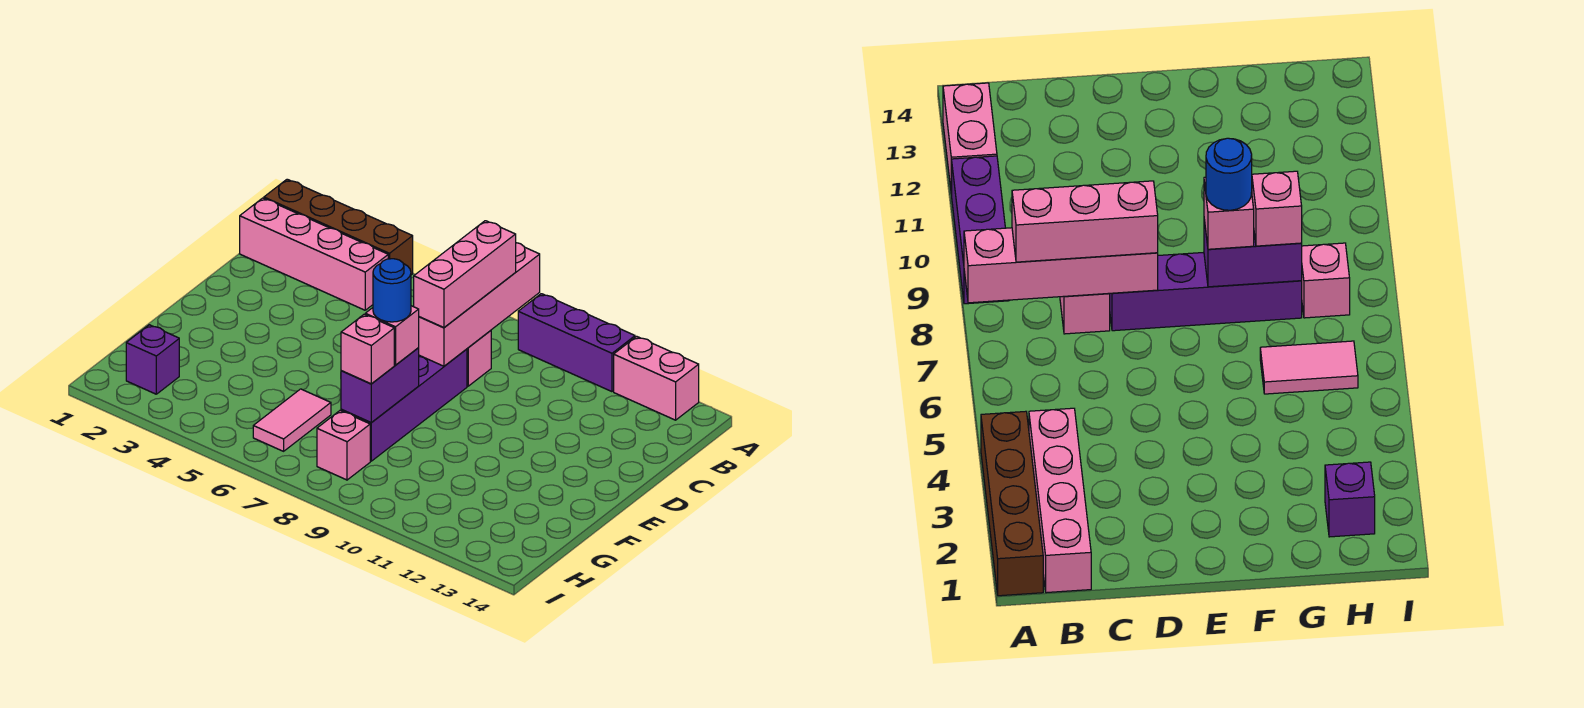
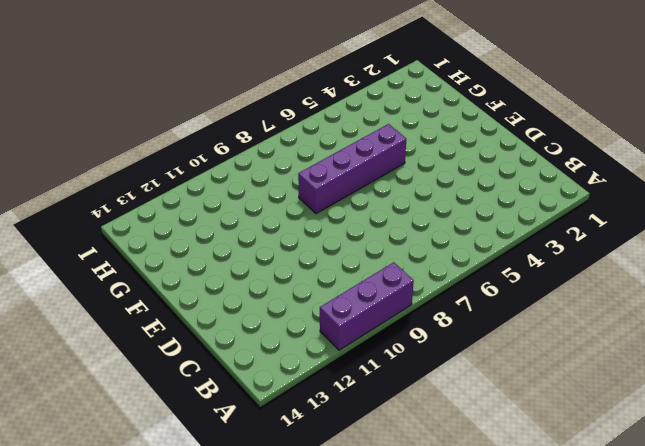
purple brick F5:F8 level 1 -> purple brick D8:G8 level 1
none -> brown brick A1:A4 level 1
none -> pink brick A12:A13 level 1
none -> pink brick B1:B4 level 1

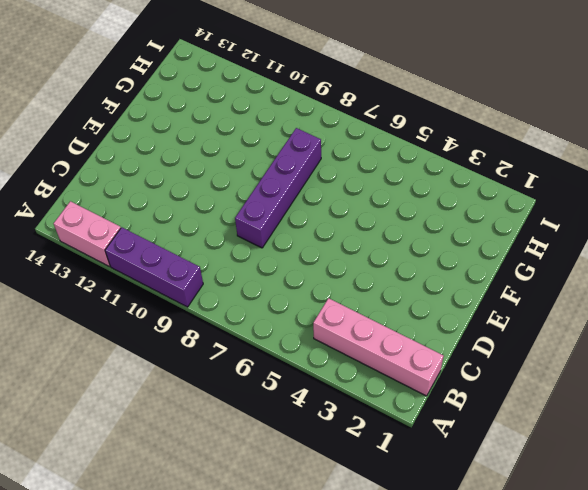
none -> brown brick A1:A4 level 1
none -> pink brick C8 level 1
none -> pink tile G6:H6 level 1

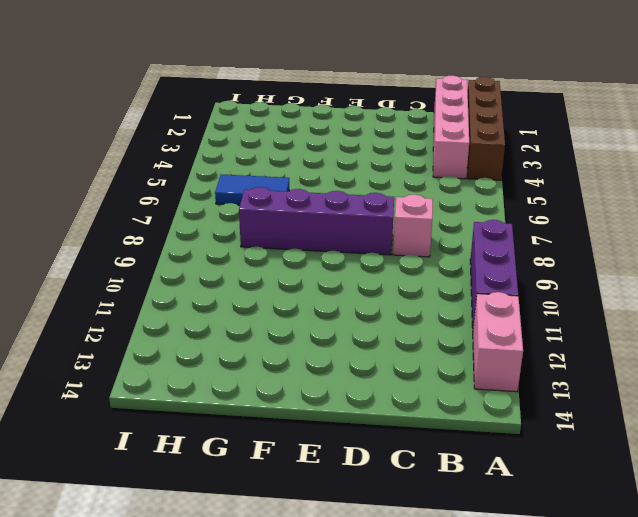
blue tile G6:H6 level 1 -> pink tile G6:H6 level 1
none -> purple brick H2 level 1
none -> pink brick H8 level 1
none -> pink brick A8:D8 level 2

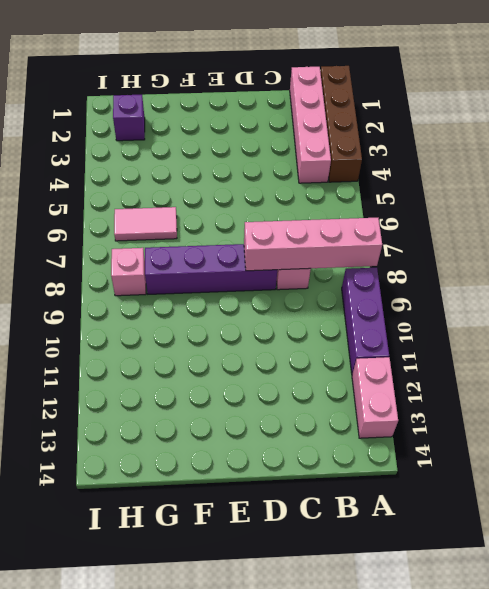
none -> purple brick F8:G8 level 2
none -> pink brick B8:D8 level 3
none -> pink brick F8 level 3

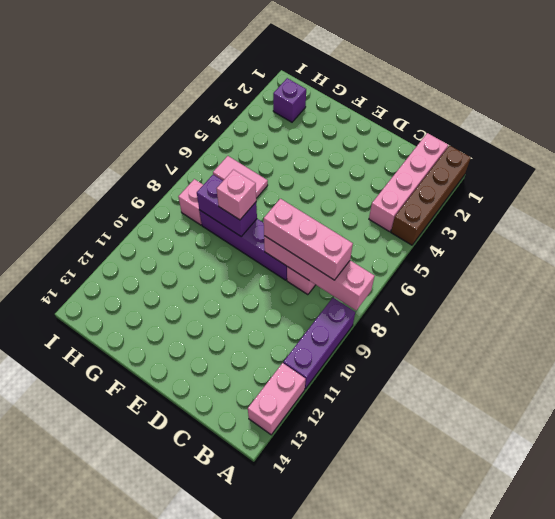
none -> pink brick G8 level 3
none -> blue round brick F8 level 4

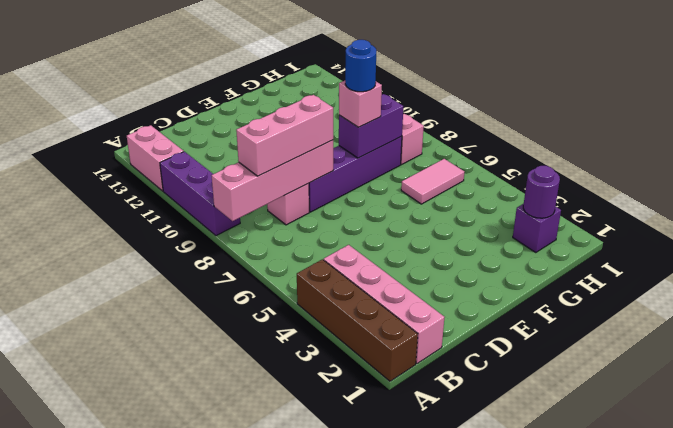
purple round brick H2 level 2 -> none
none -> pink brick G8 level 3

